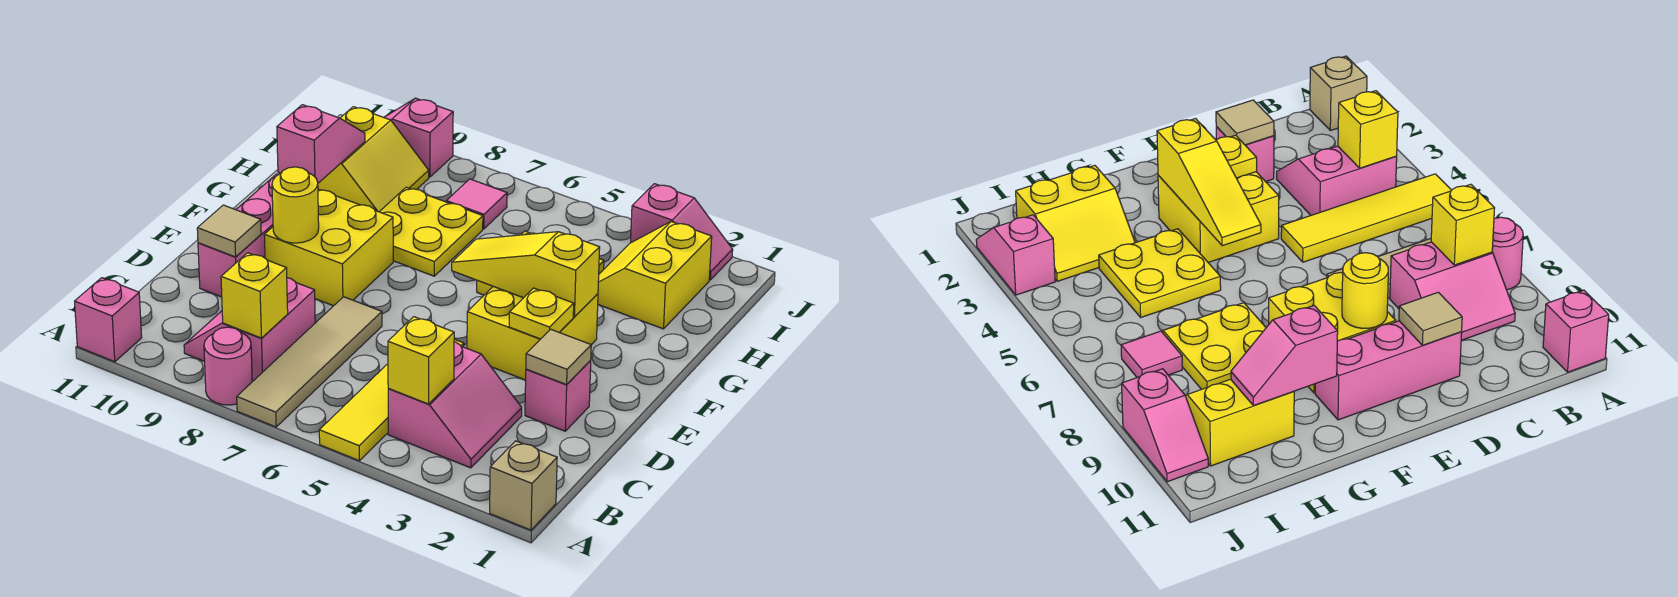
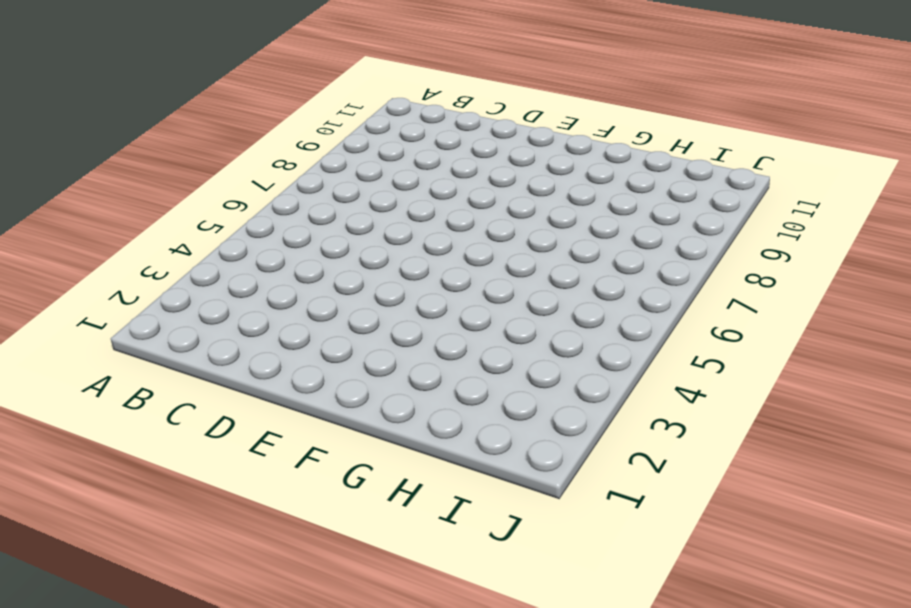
none -> tan brick A1 level 1
none -> yellow tile A5:D5 level 1
none -> tan tile A7:D7 level 1

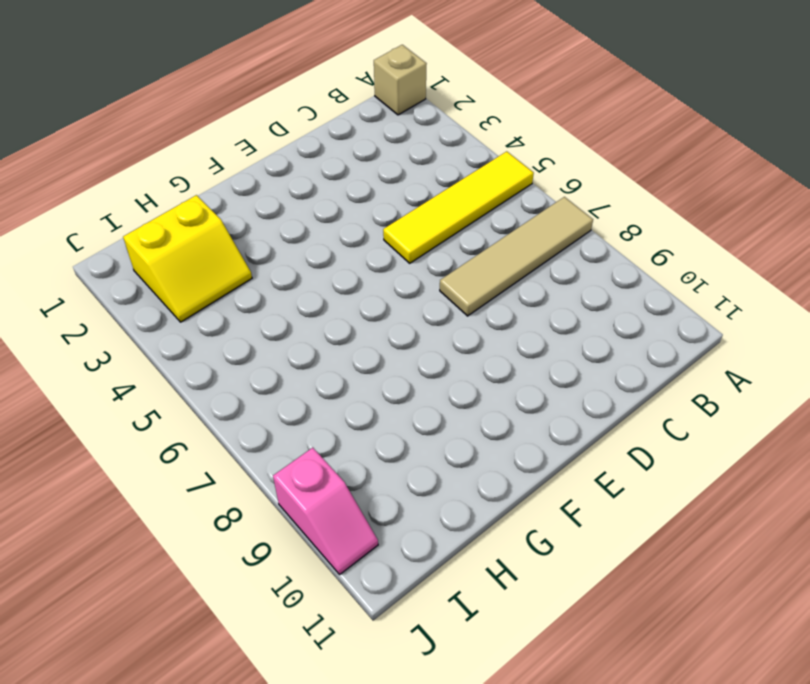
none -> pink round brick A8 level 1
none -> pink brick A11 level 1
none -> pink slope B3:C4 level 1 top 4

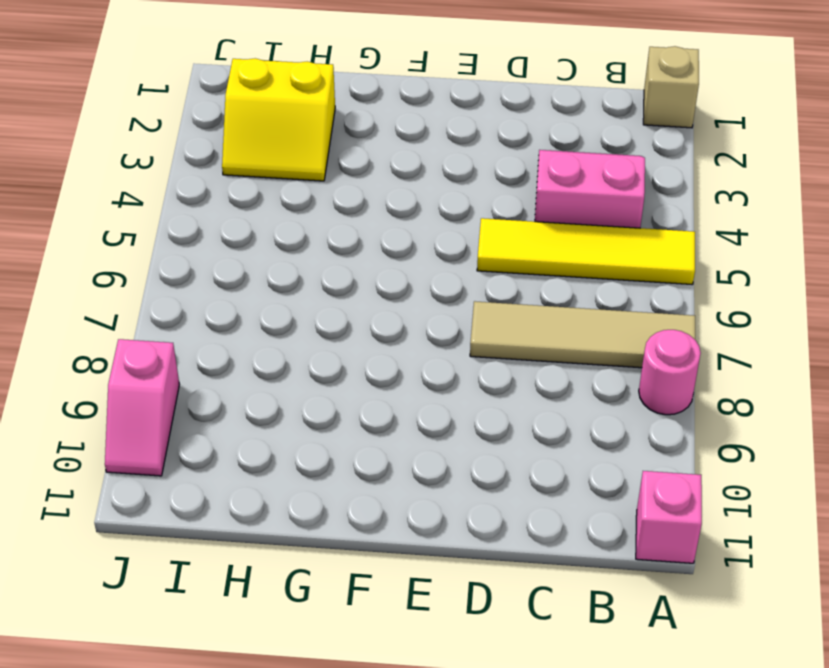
none -> pink slope B8:C9 level 1 top 8
none -> pink brick D2 level 1
none -> pink brick D10:F10 level 1

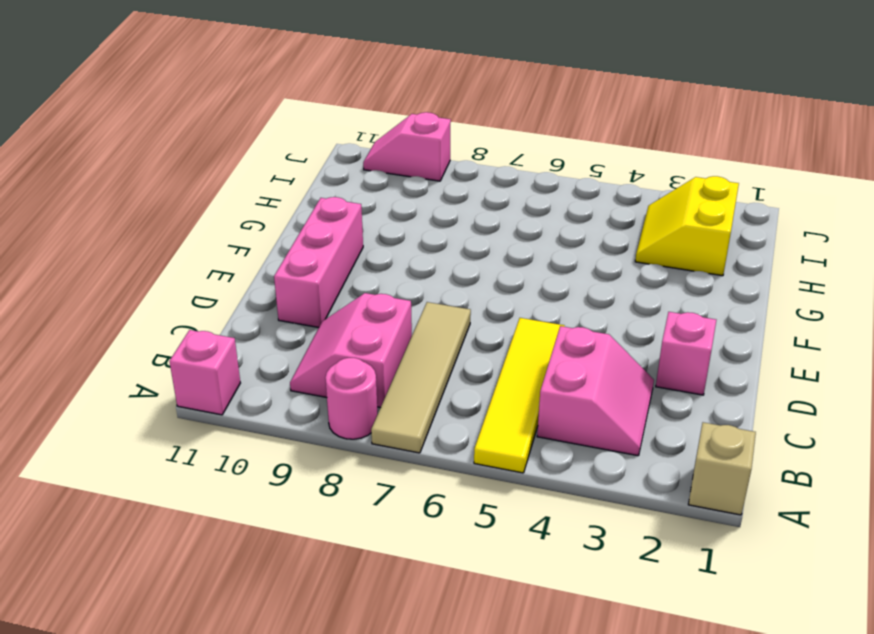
none -> yellow brick E3:F4 level 1
none -> yellow brick E8:F9 level 1
none -> yellow plate G4:H5 level 1

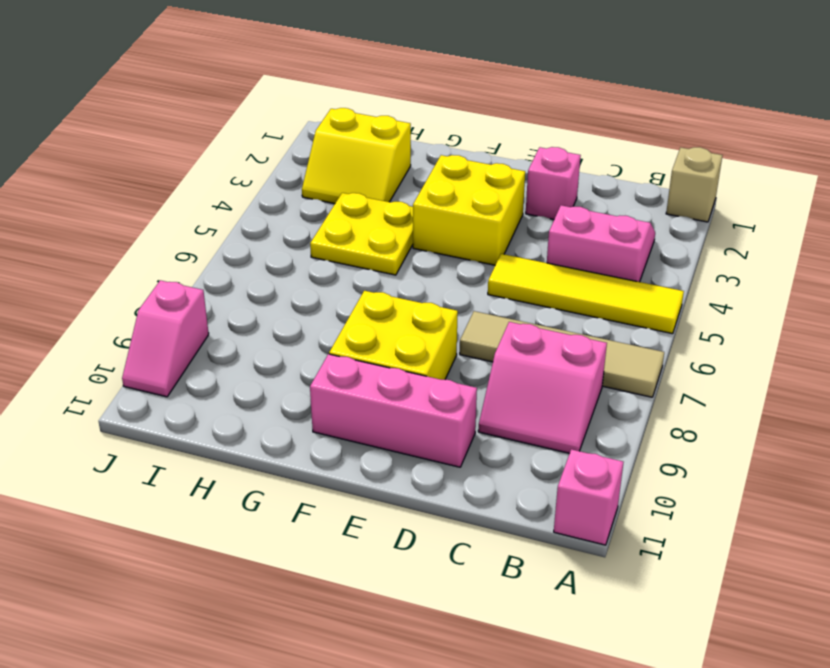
none -> pink round brick A8 level 1
none -> yellow plate G7:H8 level 1
none -> yellow slope H9:I10 level 1 top 10

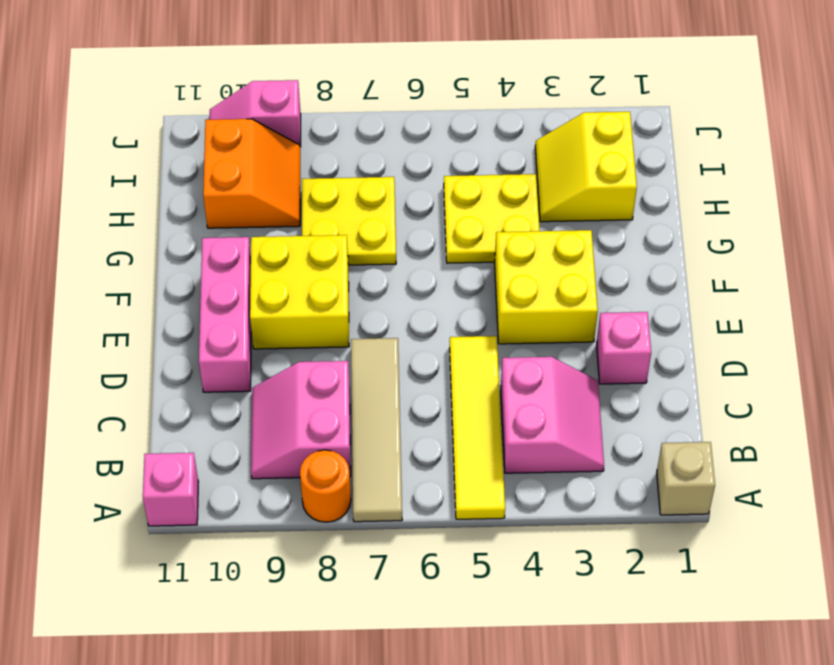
orange round brick A8 level 1 -> pink round brick A8 level 1
orange slope H9:I10 level 1 top 10 -> yellow slope H9:I10 level 1 top 10
none -> pink tile I7 level 1
none -> pink slope J2:J3 level 1 top 3
none -> yellow brick B4 level 2

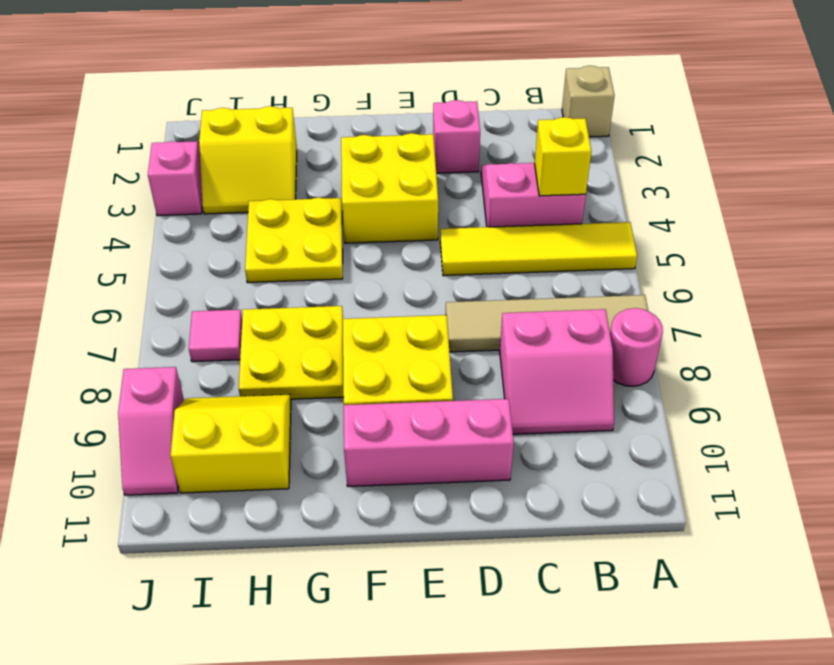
none -> pink brick A11 level 1
none -> yellow brick B8 level 2
none -> tan tile D2 level 2

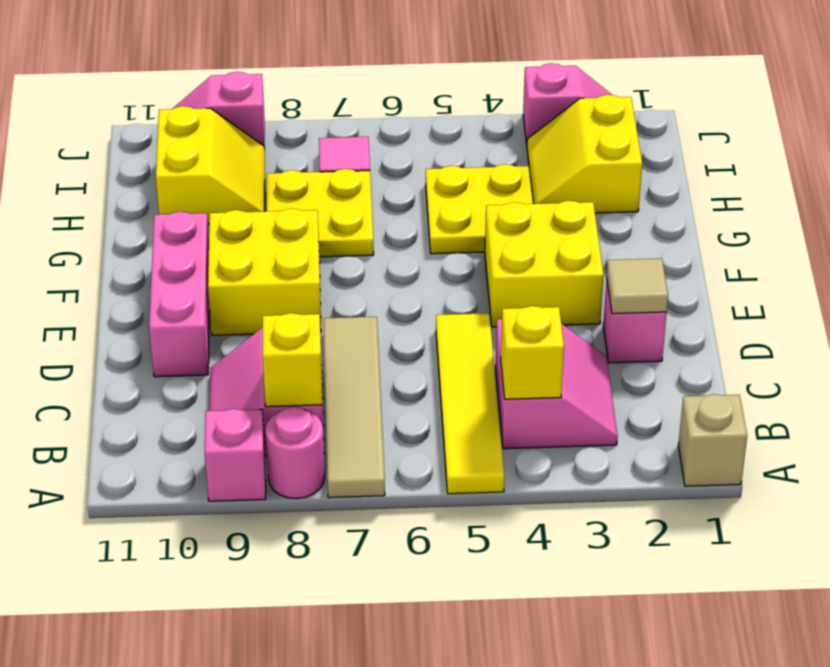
pink brick A9 level 1 -> pink brick A11 level 1
none -> tan tile D10 level 2
none -> yellow plate E3 level 2
none -> yellow round brick E9 level 2

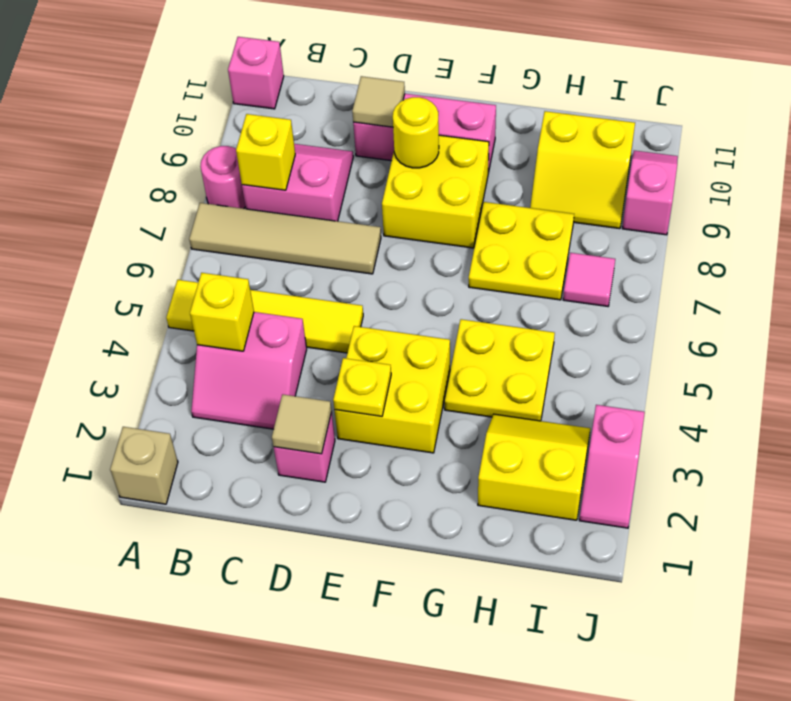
none -> yellow slope F3:F5 level 2 top 3
none -> pink slope G10:H10 level 2 top G

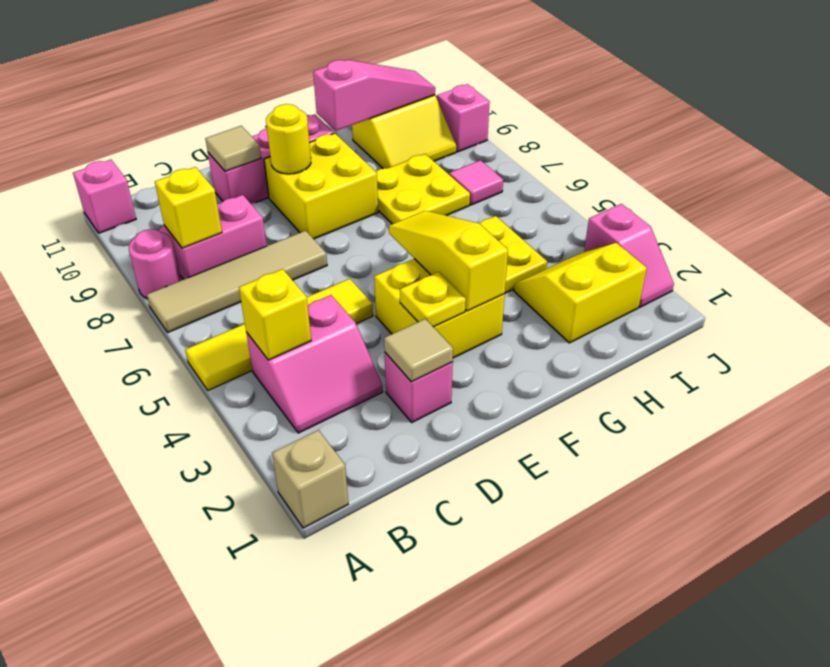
pink slope G10:I10 level 2 top G -> pink slope G10:H10 level 2 top G

